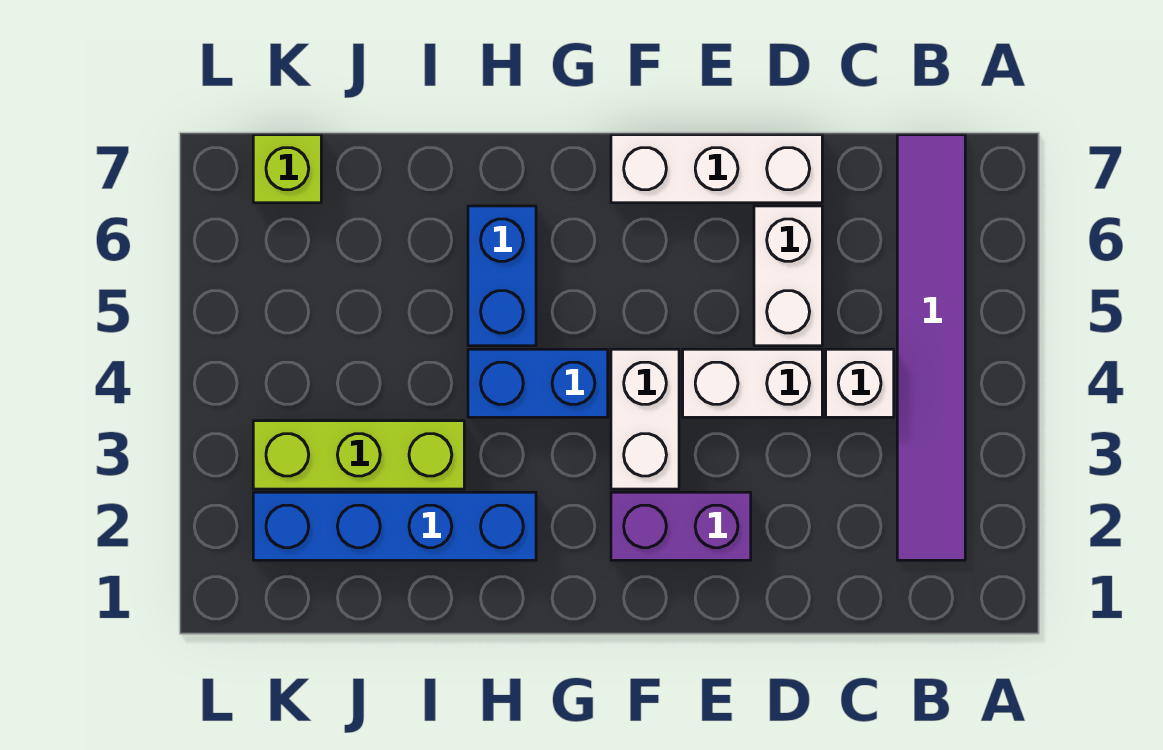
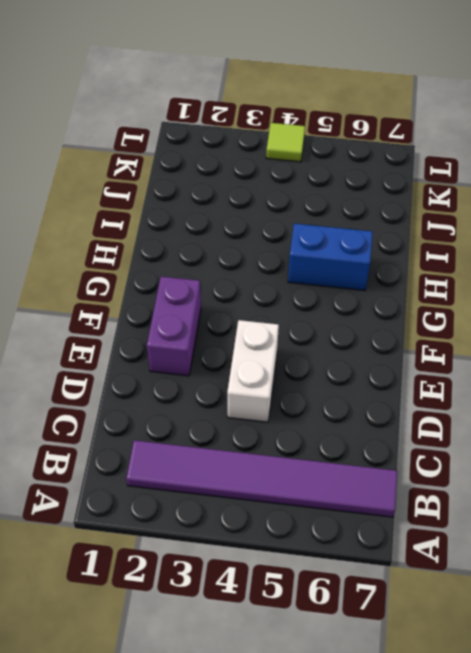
lime tile L4 level 1 -> none
none -> white brick C4 level 1
none -> white brick D5:D6 level 1
none -> white brick D7:F7 level 1

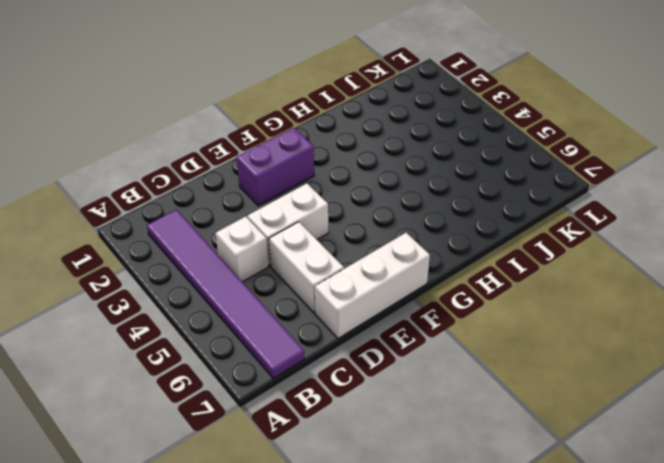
none -> white brick F3:F4 level 1
none -> blue brick G4:H4 level 1
none -> blue brick H2:K2 level 1

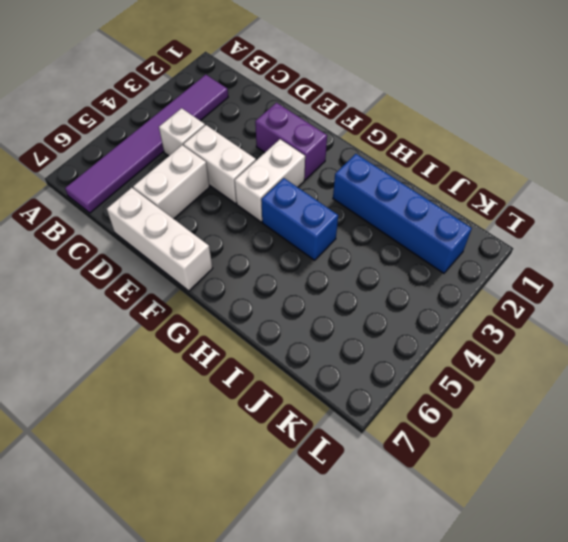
none -> blue brick H5:H6 level 1
none -> lime brick I3:K3 level 1
none -> lime brick K7 level 1

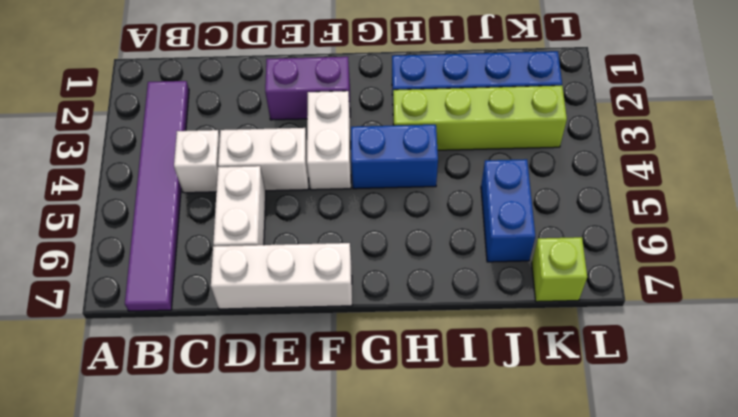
lime brick H3:K3 level 1 -> lime brick I3:K3 level 1
blue brick J5:J6 level 1 -> blue brick H5:H6 level 1

